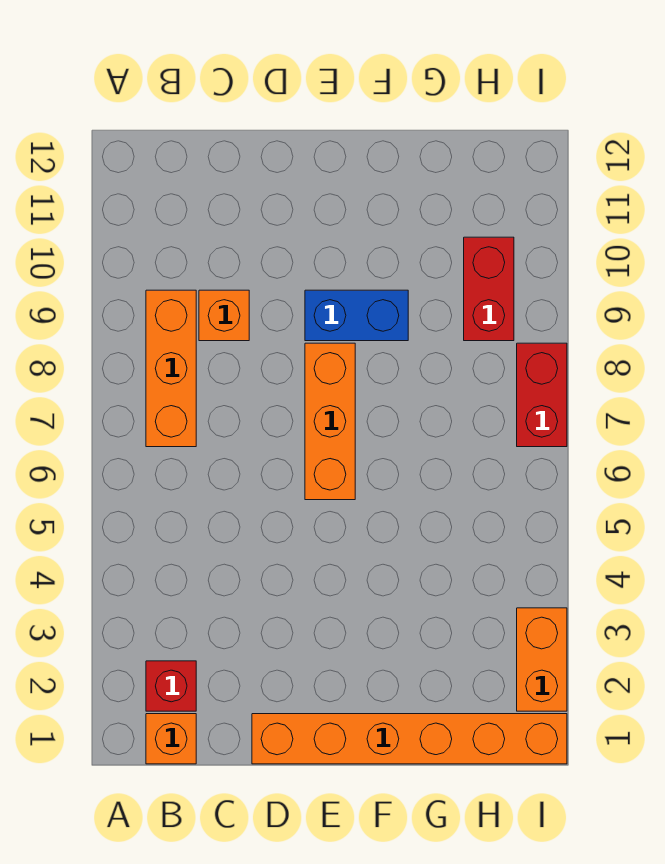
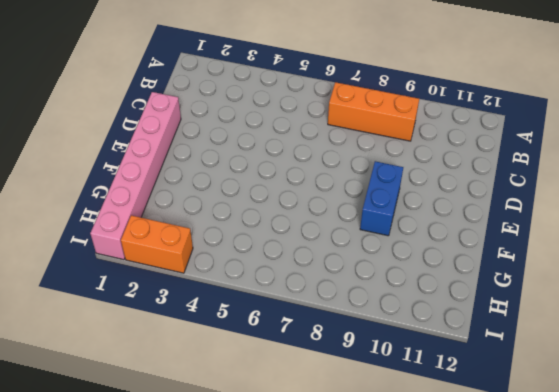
pink brick D1:I1 level 1 -> orange brick D1:I1 level 1
none -> orange brick B1 level 1
none -> red brick B2 level 1

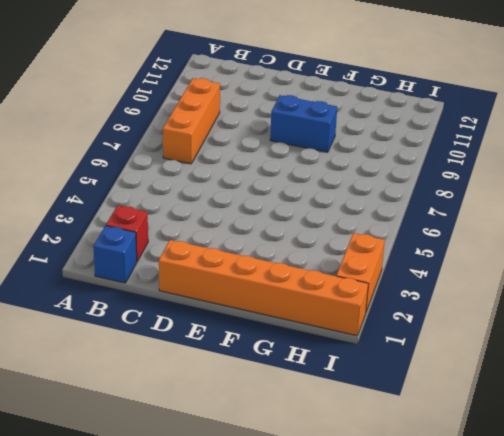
blue brick B1 level 1 -> orange brick B1 level 1
none -> orange brick C9 level 1
none -> orange brick E6:E8 level 1

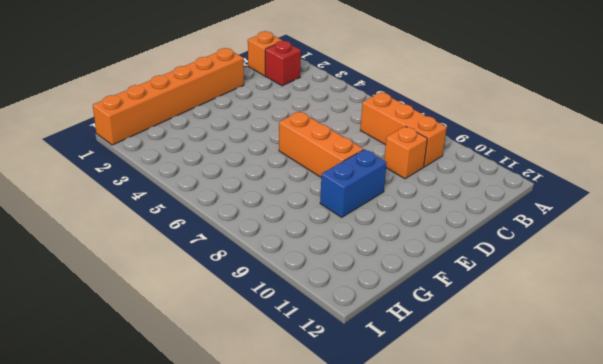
none -> red brick H9:H10 level 1
none -> orange brick I2:I3 level 1

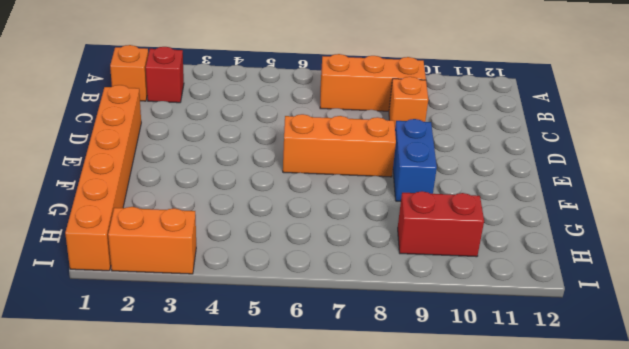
none -> red brick I7:I8 level 1

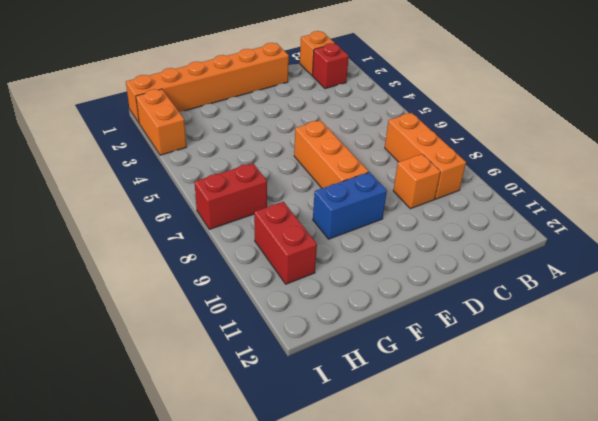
red brick H7:I7 level 1 -> red brick I7:I8 level 1

